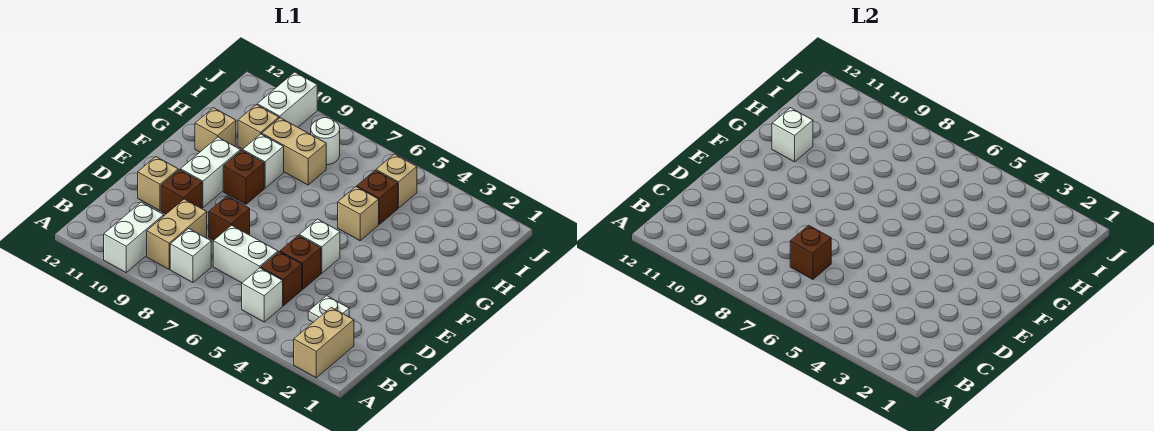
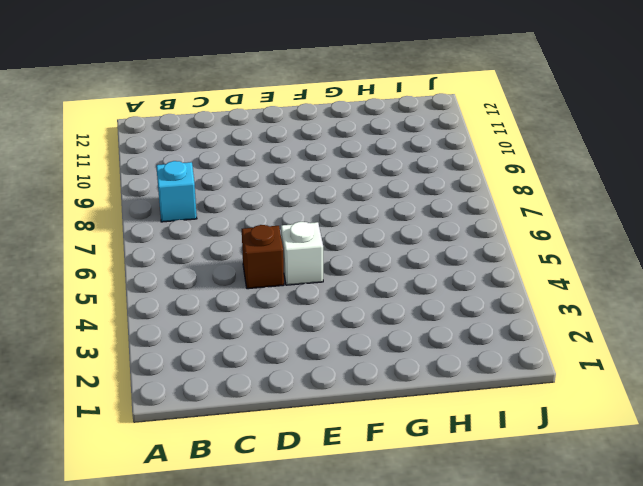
cyan brick B8 level 1 -> white brick B8 level 1
none -> tan brick A2:B2 level 1
none -> white brick A10:B10 level 1
none -> white brick B5 level 1

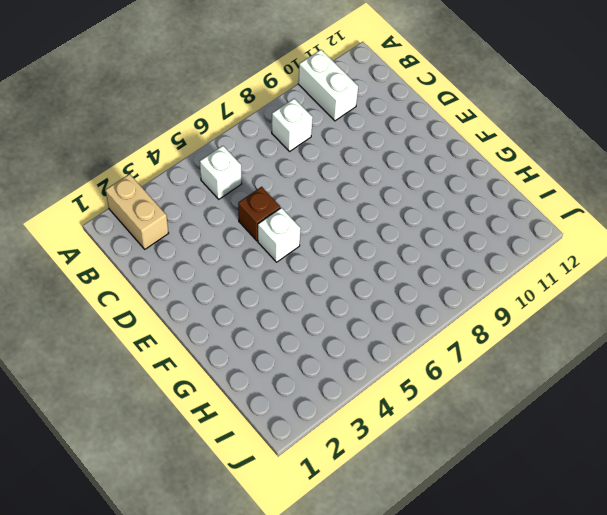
none -> tan brick B9:C9 level 1
none -> white plate C3 level 1
none -> brown brick C5 level 1

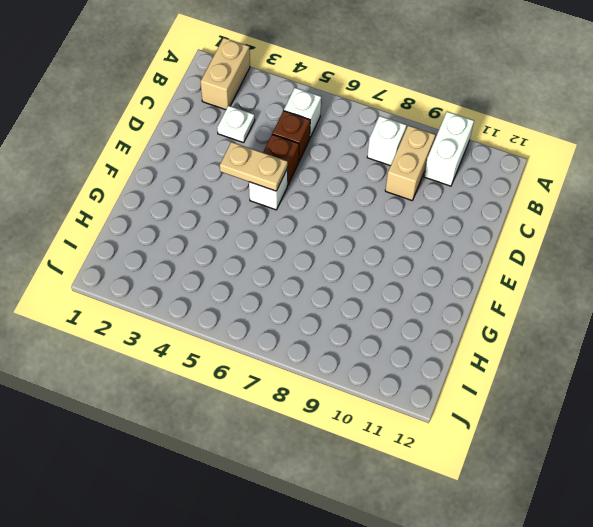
tan plate E4:E5 level 2 -> none
none -> white brick C6:C7 level 1
none -> brown brick D8 level 1
none -> brown brick D10 level 1

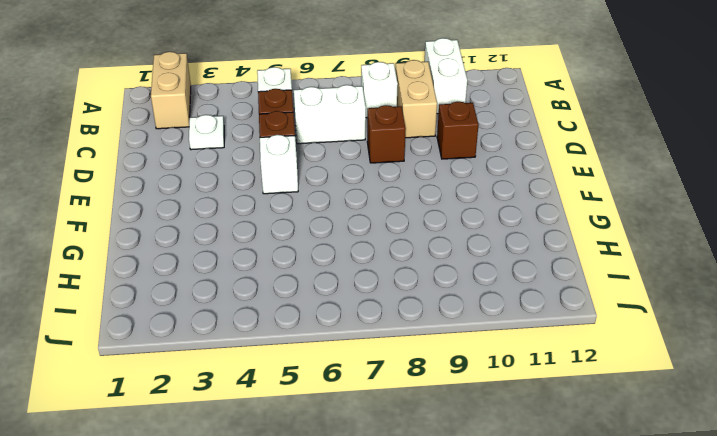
none -> tan brick D11 level 1
none -> white brick E10:F10 level 1
none -> brown brick F9 level 1

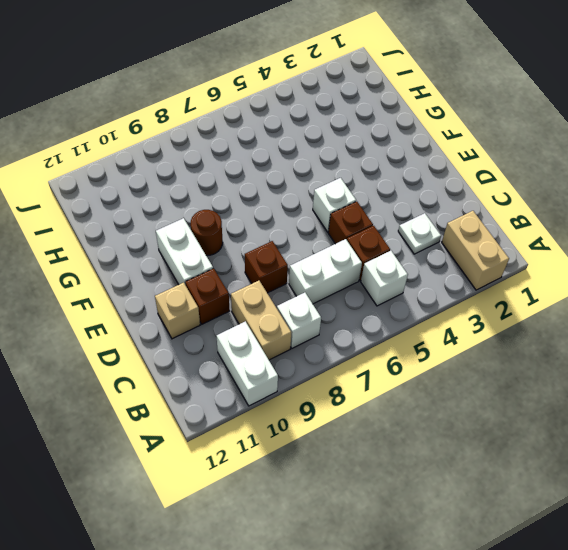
brown round brick F9 level 1 -> brown brick F9 level 1
none -> tan brick G5 level 1
none -> white brick G9 level 1
none -> tan brick G11 level 1

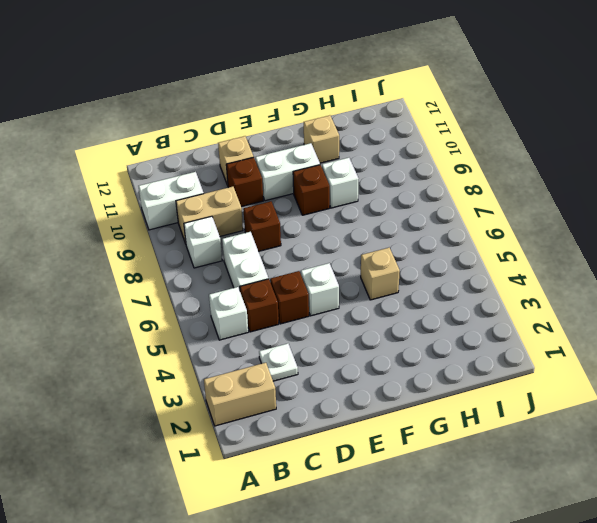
none -> brown brick H5 level 1
none -> tan brick H8:H9 level 1
none -> tan brick H10 level 1

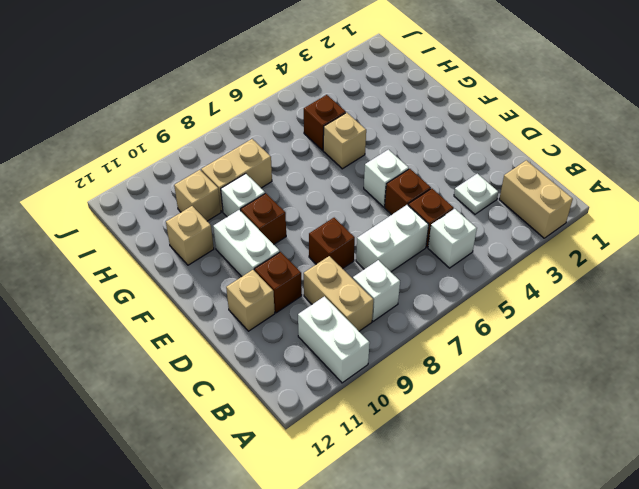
none -> tan brick I5 level 1
none -> white round brick I8 level 1
none -> white brick I10:J10 level 1

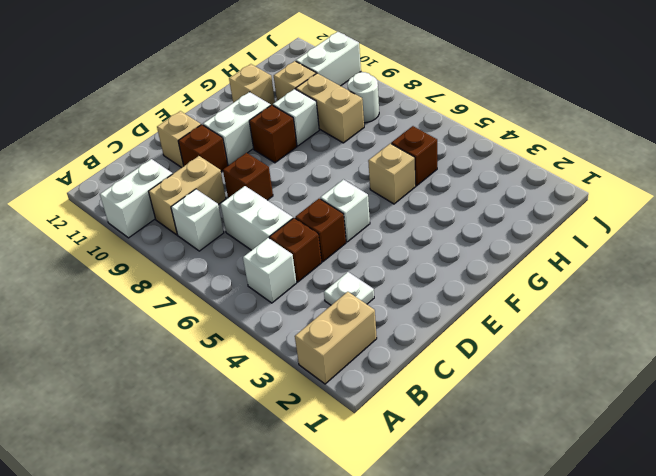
none -> tan brick I5 level 1
none -> brown brick C7 level 2
none -> white brick G11 level 2

